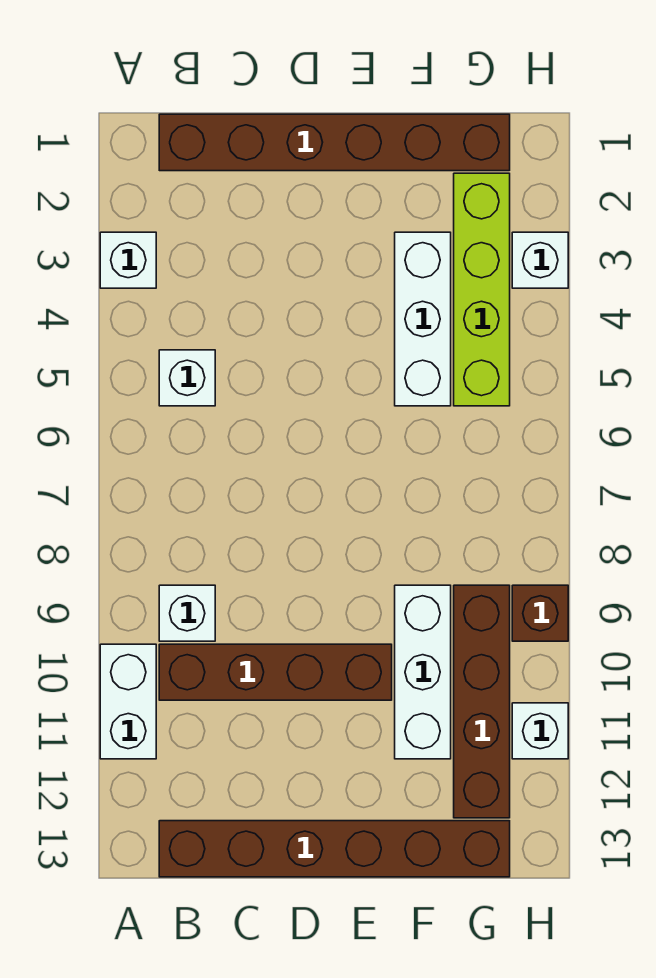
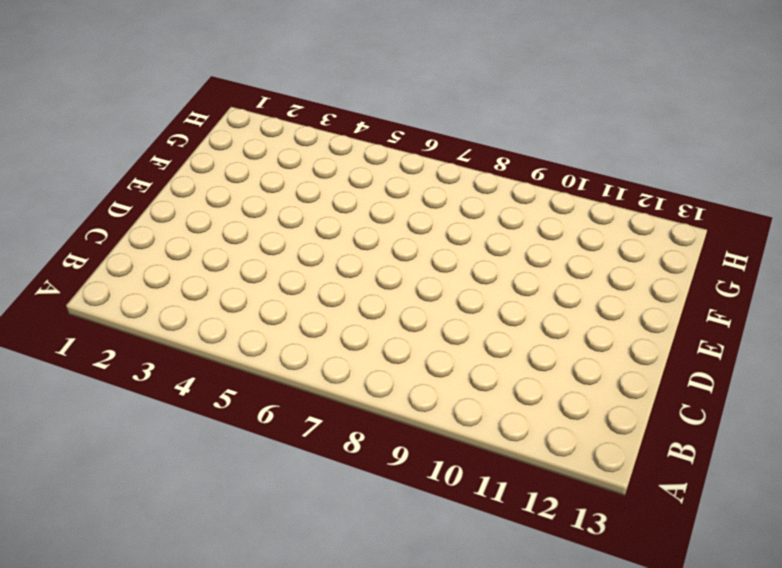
none -> white brick A3 level 1
none -> white brick A10:A11 level 1
none -> brown brick B1:G1 level 1

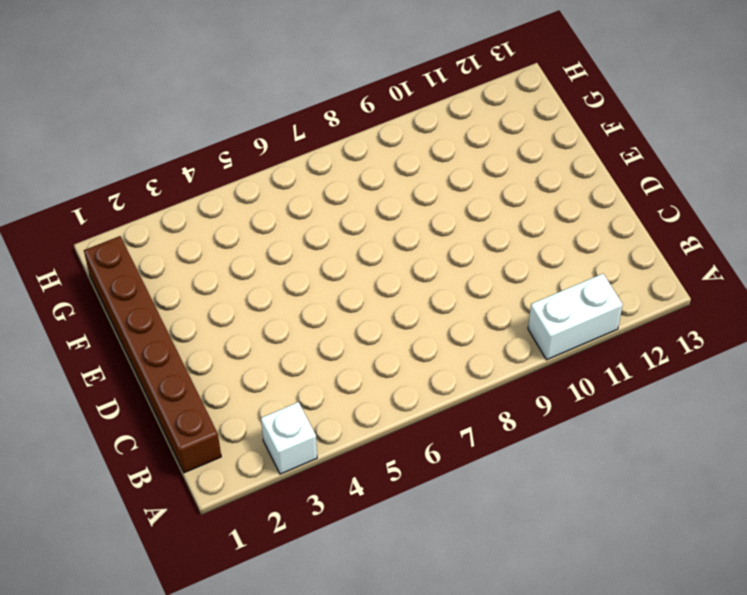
none -> white brick B5 level 1
none -> white brick B9 level 1
none -> brown brick B10:E10 level 1

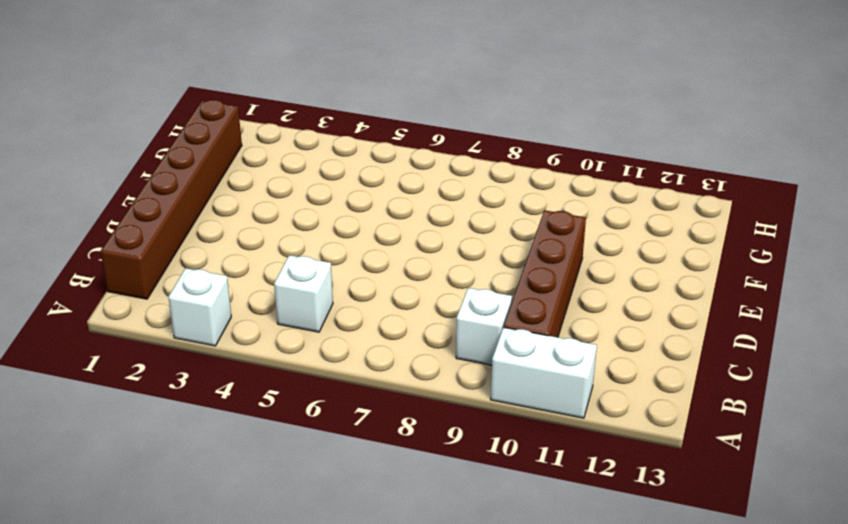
none -> brown brick B13:G13 level 1
none -> white brick F3:F5 level 1
none -> white brick F9:F11 level 1

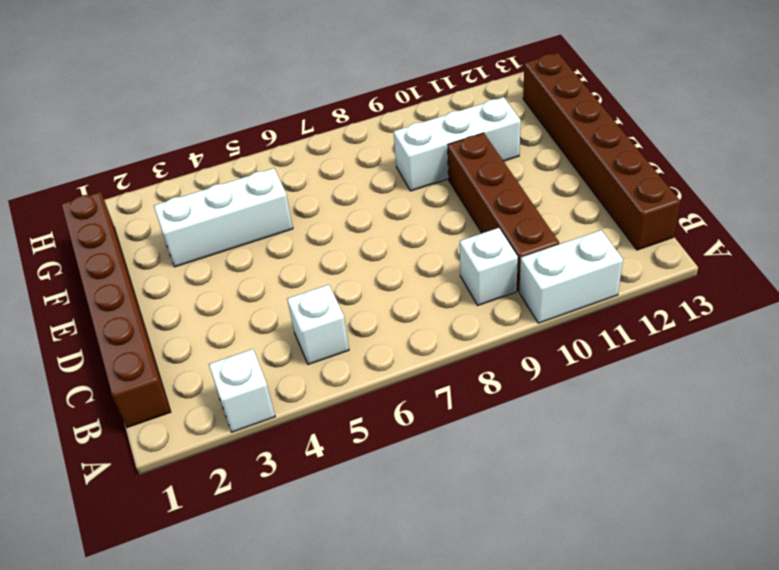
none -> lime brick G2:G5 level 1
none -> brown brick G9:G12 level 1
none -> white brick H3 level 1

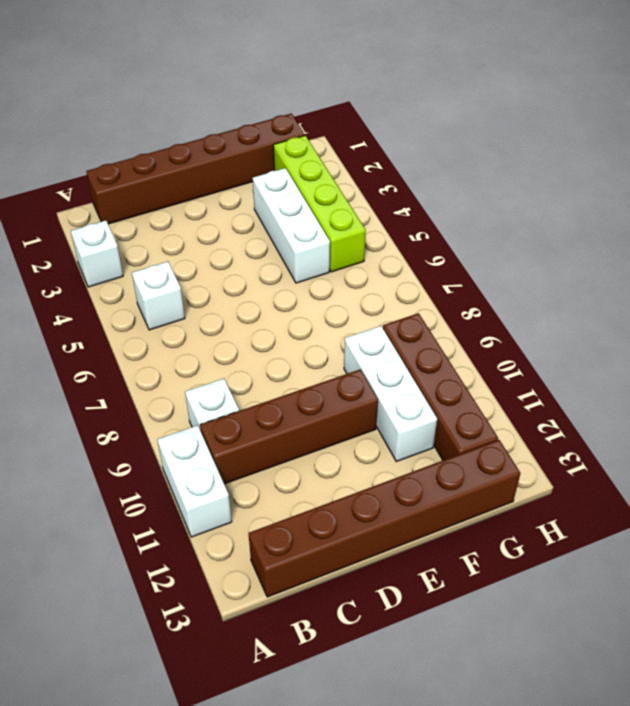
none -> white brick H3 level 1
none -> brown brick H9 level 1
none -> white brick H11 level 1

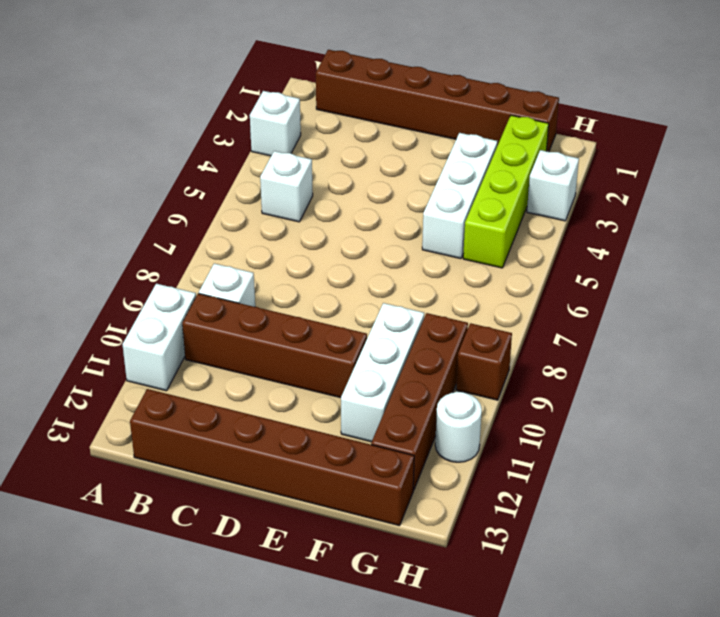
white round brick H11 level 1 -> white brick H11 level 1

